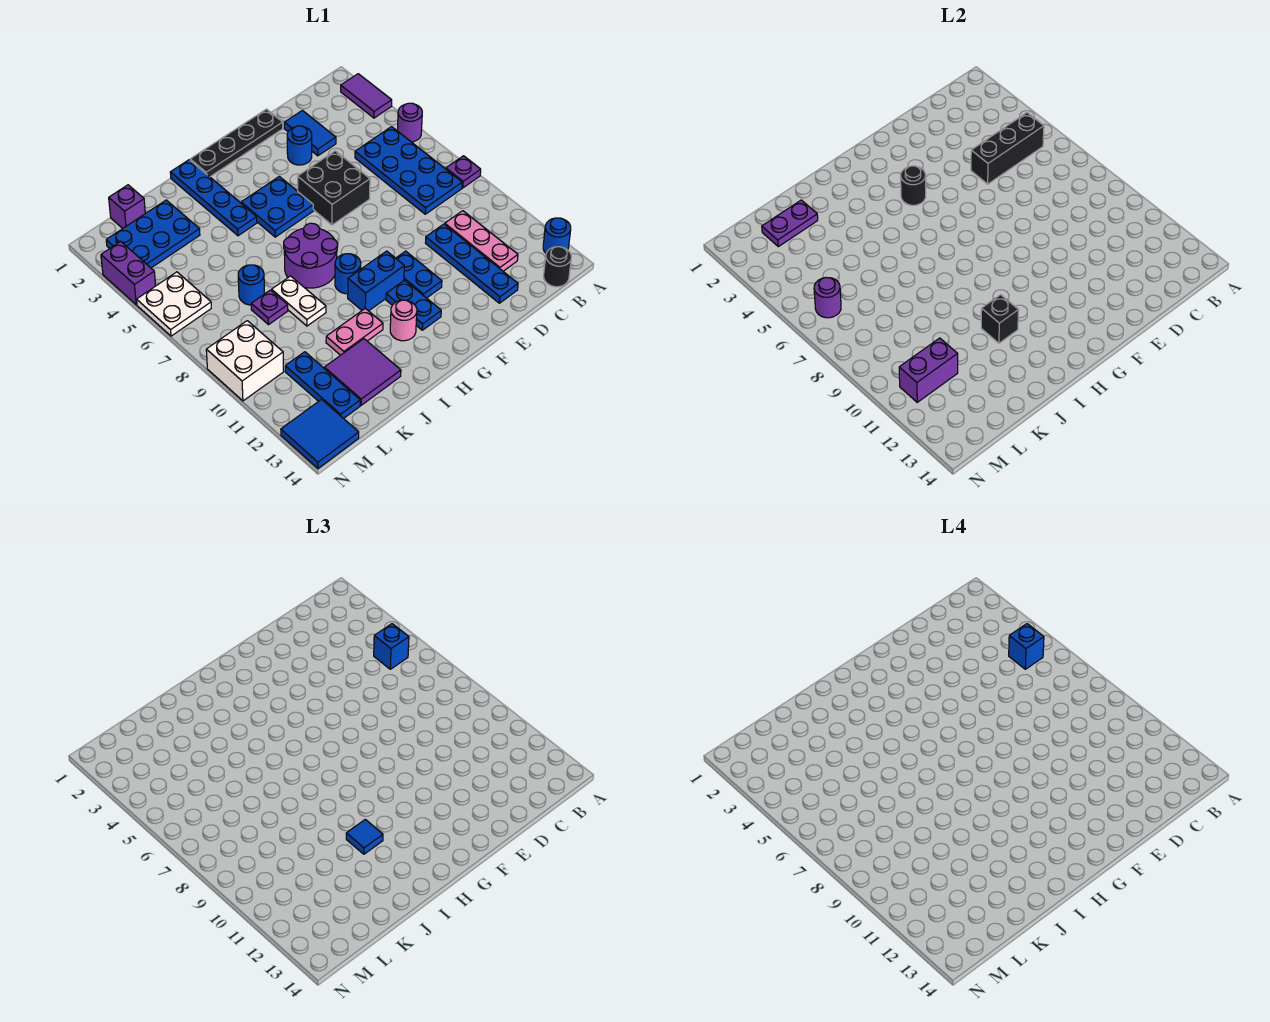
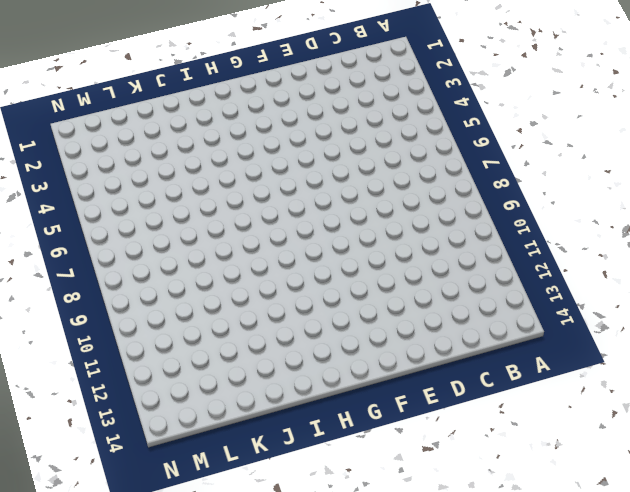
none -> purple tile A2:A3 level 1
none -> purple round brick A5 level 1
none -> purple plate A8 level 1
none -> blue round brick A13 level 1

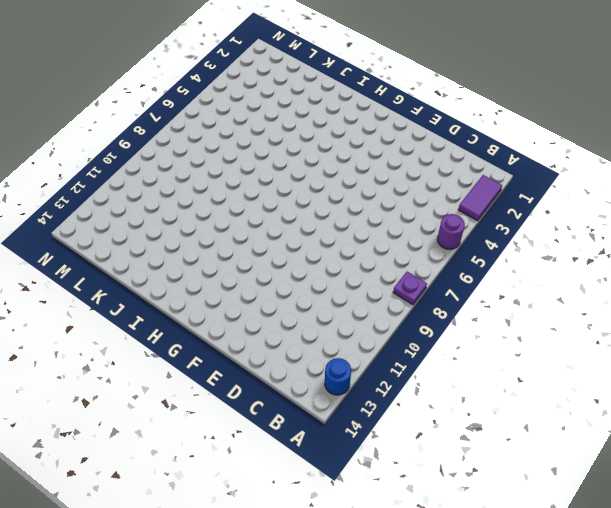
none -> blue plate B5:C8 level 1
none -> black round brick B14 level 1
none -> pink plate C10:C12 level 1
none -> blue tile D2:D3 level 1

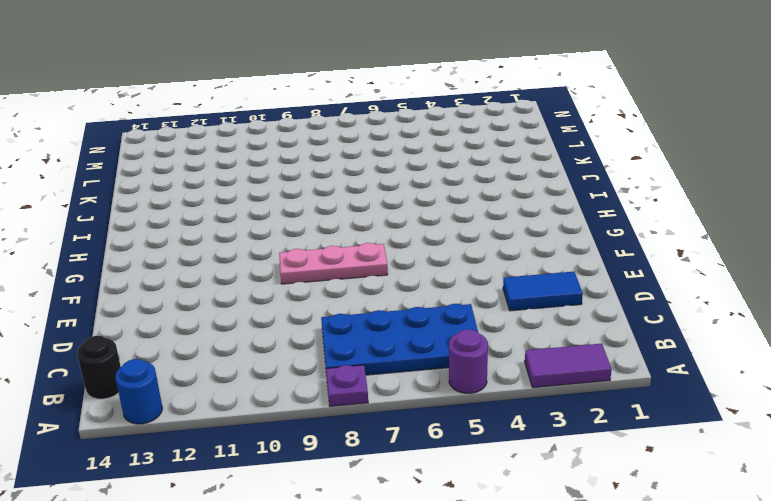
pink plate F7:F9 level 1 -> pink plate C10:C12 level 1
none -> blue plate D10:D13 level 1
none -> black plate E1:H1 level 1
none -> blue round brick E3 level 1
none -> black brick E5:F6 level 1

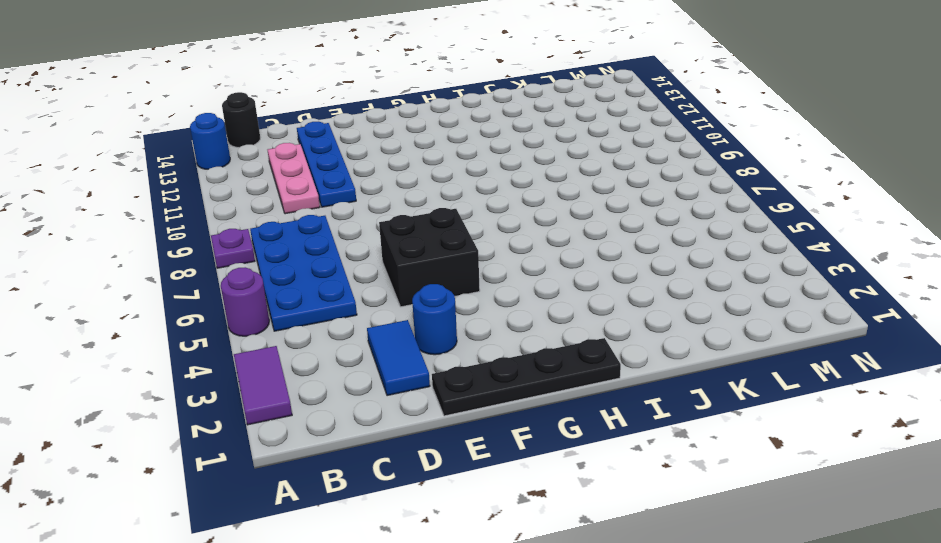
none -> blue plate F10:F11 level 1
none -> blue plate G4:H5 level 1
none -> blue brick G10:H10 level 1
none -> blue plate G11:G12 level 1

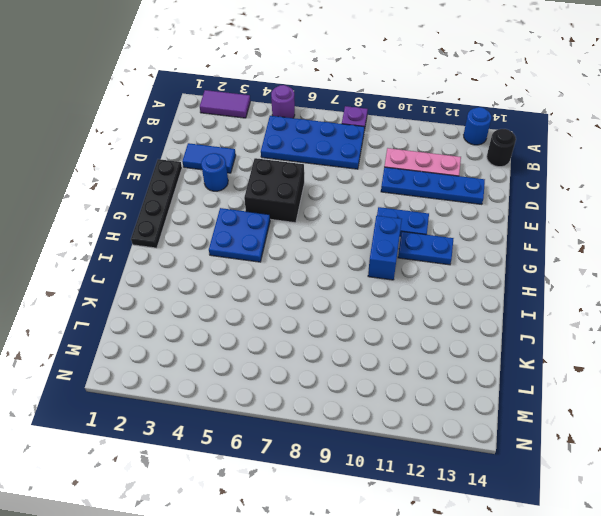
none -> purple round brick H7:I8 level 1
none -> blue round brick H9 level 1
none -> pink round brick H12 level 1
none -> blue plate I1:I4 level 1

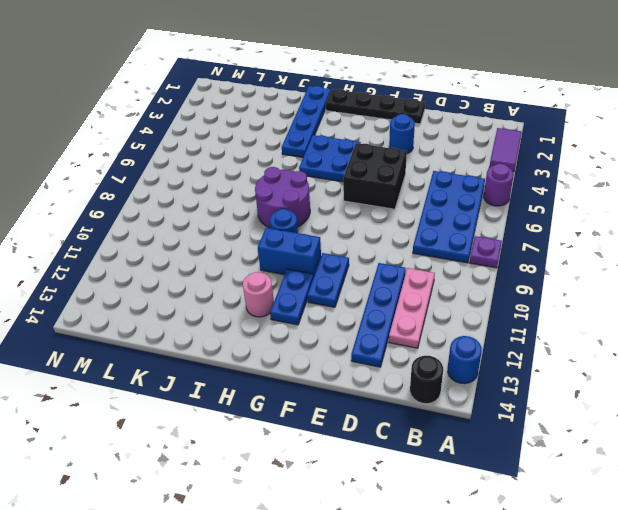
none -> blue tile D2:D3 level 1
none -> pink plate I11:J11 level 1
none -> white plate J8:J9 level 1
none -> purple tile J12:K13 level 1

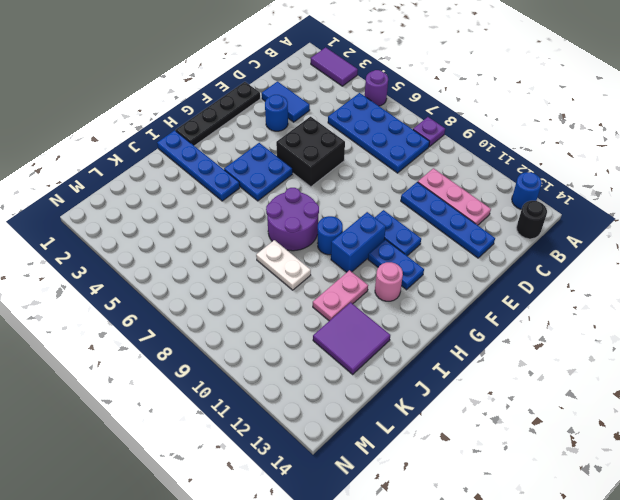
none -> blue plate K2:M3 level 1
none -> blue round brick K7 level 1
none -> purple plate K8 level 1
none -> purple brick L1 level 1

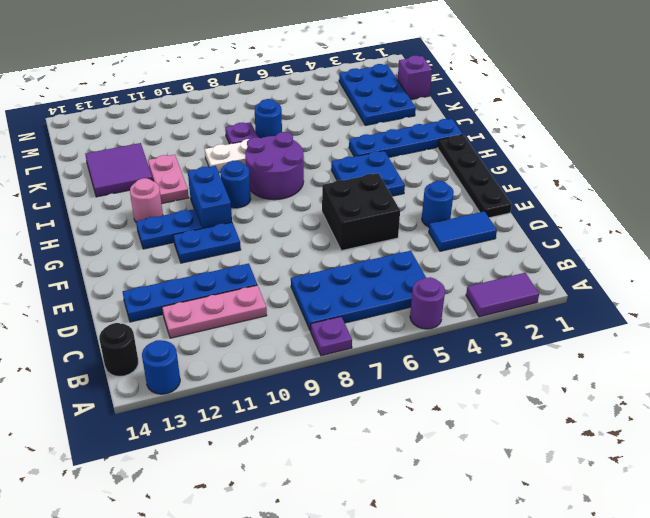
none -> blue plate L11:L13 level 1
none -> white plate M5:N6 level 1
none -> white brick M9:N10 level 1
none -> blue tile M13:N14 level 1

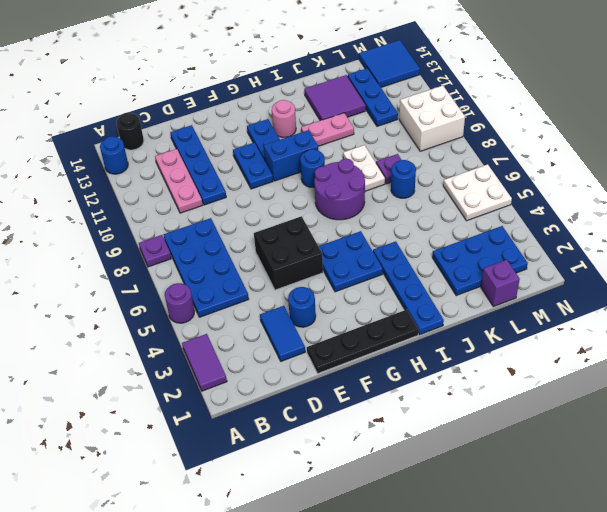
none -> purple brick N3:N4 level 1
none -> black brick B5:D5 level 2
none -> black round brick G4 level 2
none -> black brick I11 level 2

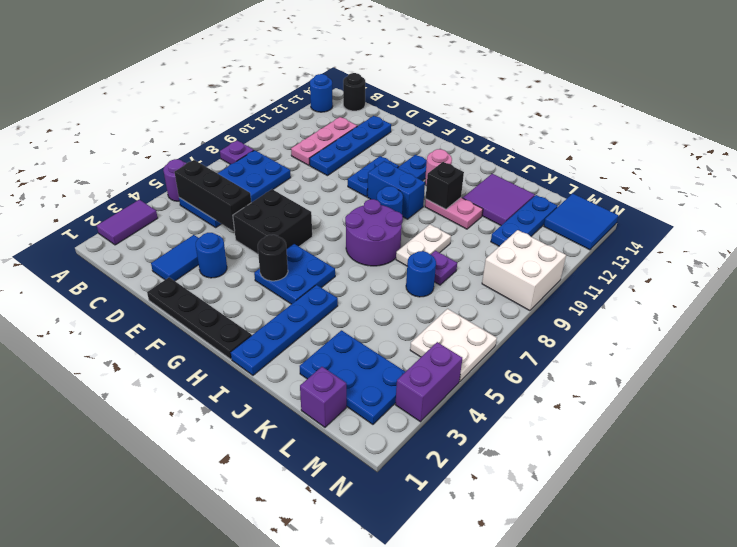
none -> purple plate K2:L2 level 2
none -> purple brick L11:M11 level 2
none -> purple round brick M6 level 2
none -> blue brick B5 level 3

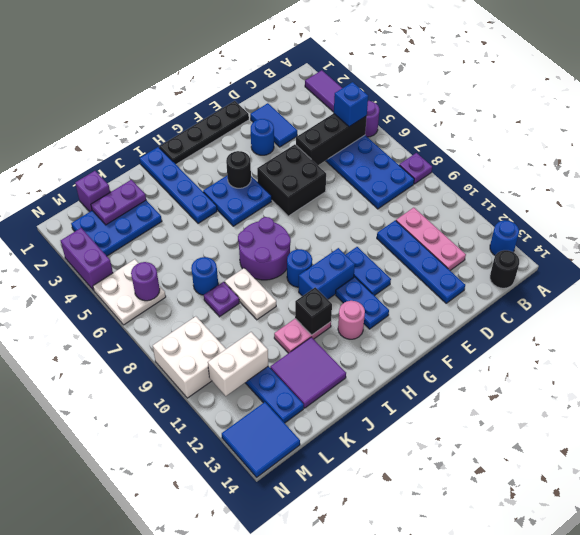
white brick L11:M11 level 2 -> purple brick L11:M11 level 2
none -> blue tile I11 level 3
none -> blue brick B5 level 4

